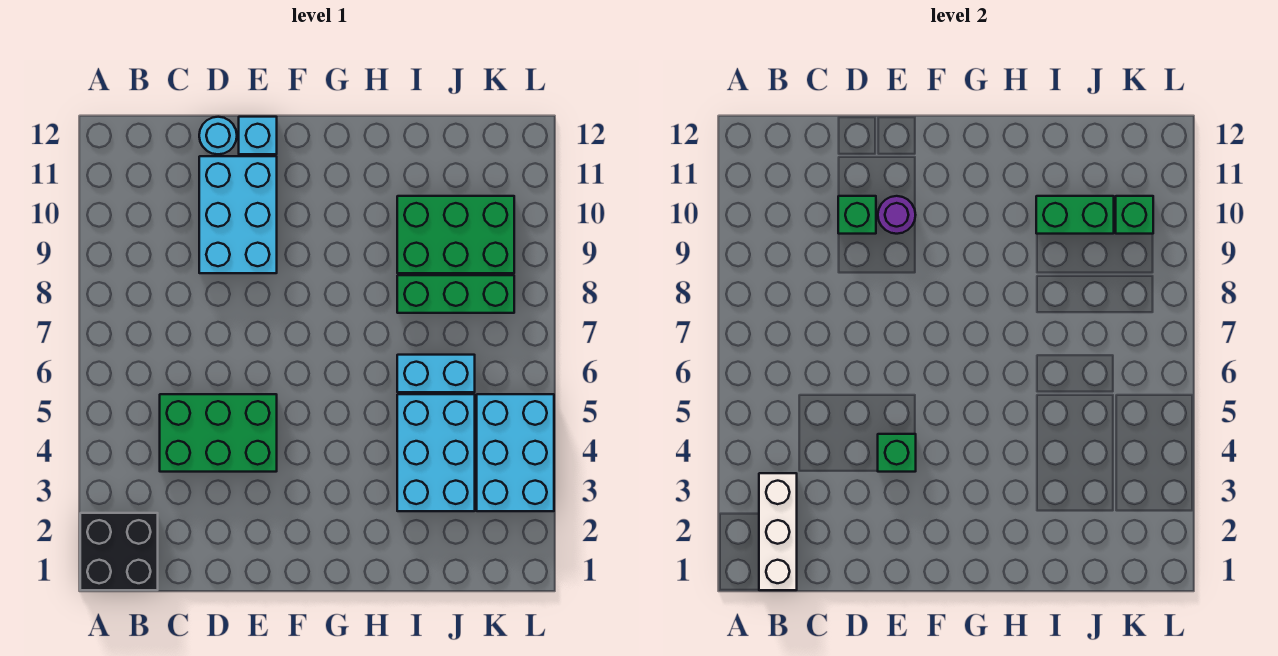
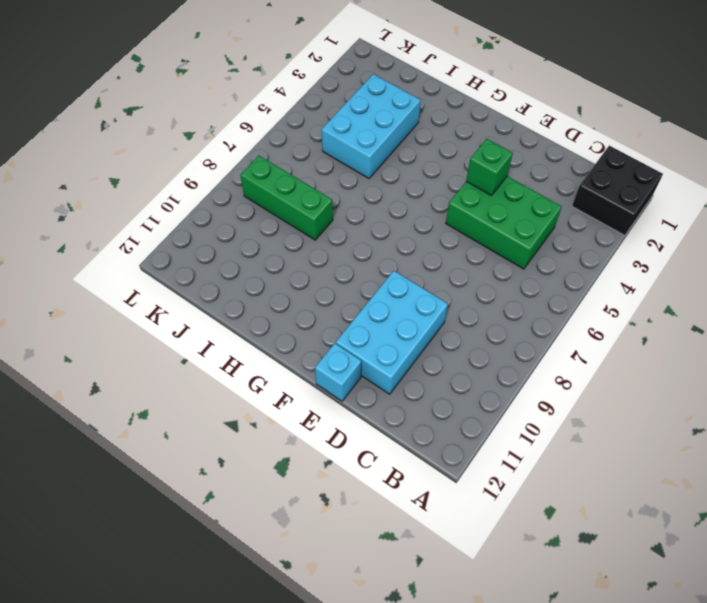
none -> cyan round brick D12 level 1
none -> cyan brick I6:J6 level 1
none -> green brick I9:K10 level 1

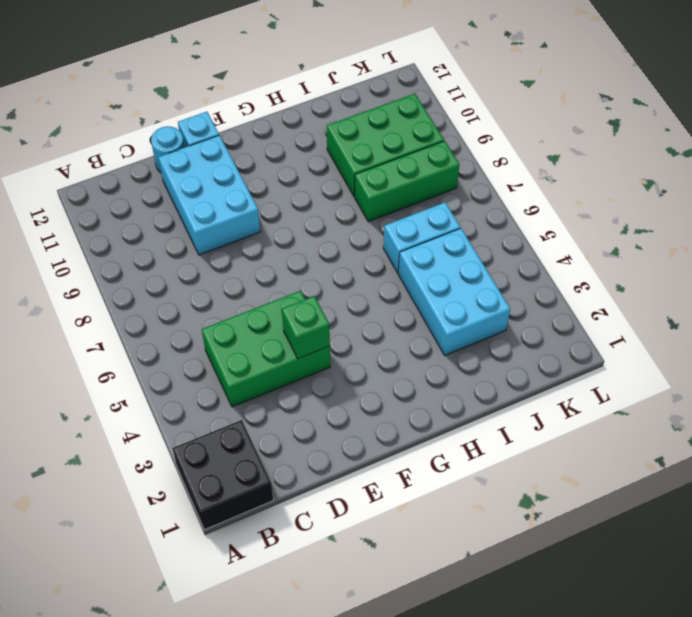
none -> cyan brick K3:L5 level 1
none -> white brick B1:B3 level 2
none -> green brick D10 level 2

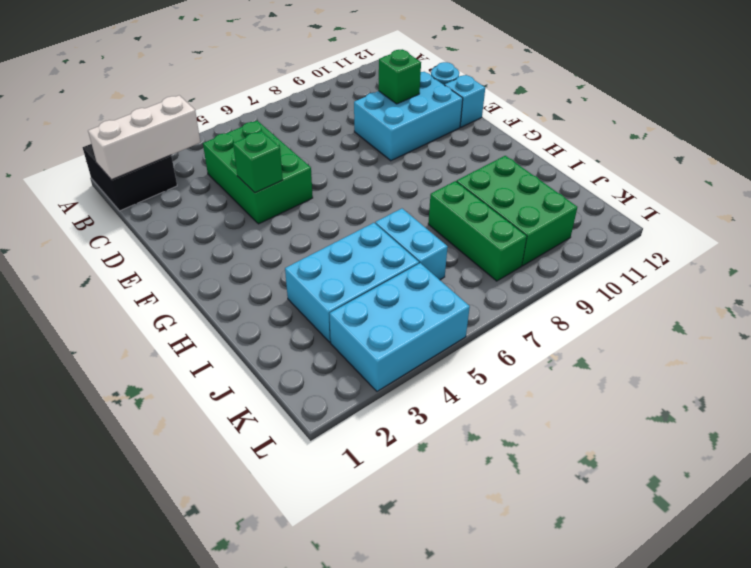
none -> purple round brick E10 level 2
none -> green brick I10:J10 level 2
none -> green brick K10 level 2

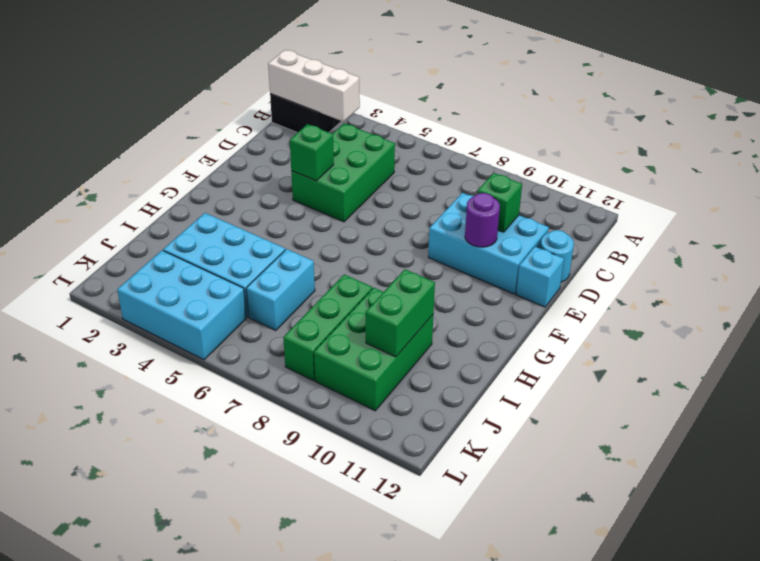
none -> green brick K10 level 2

